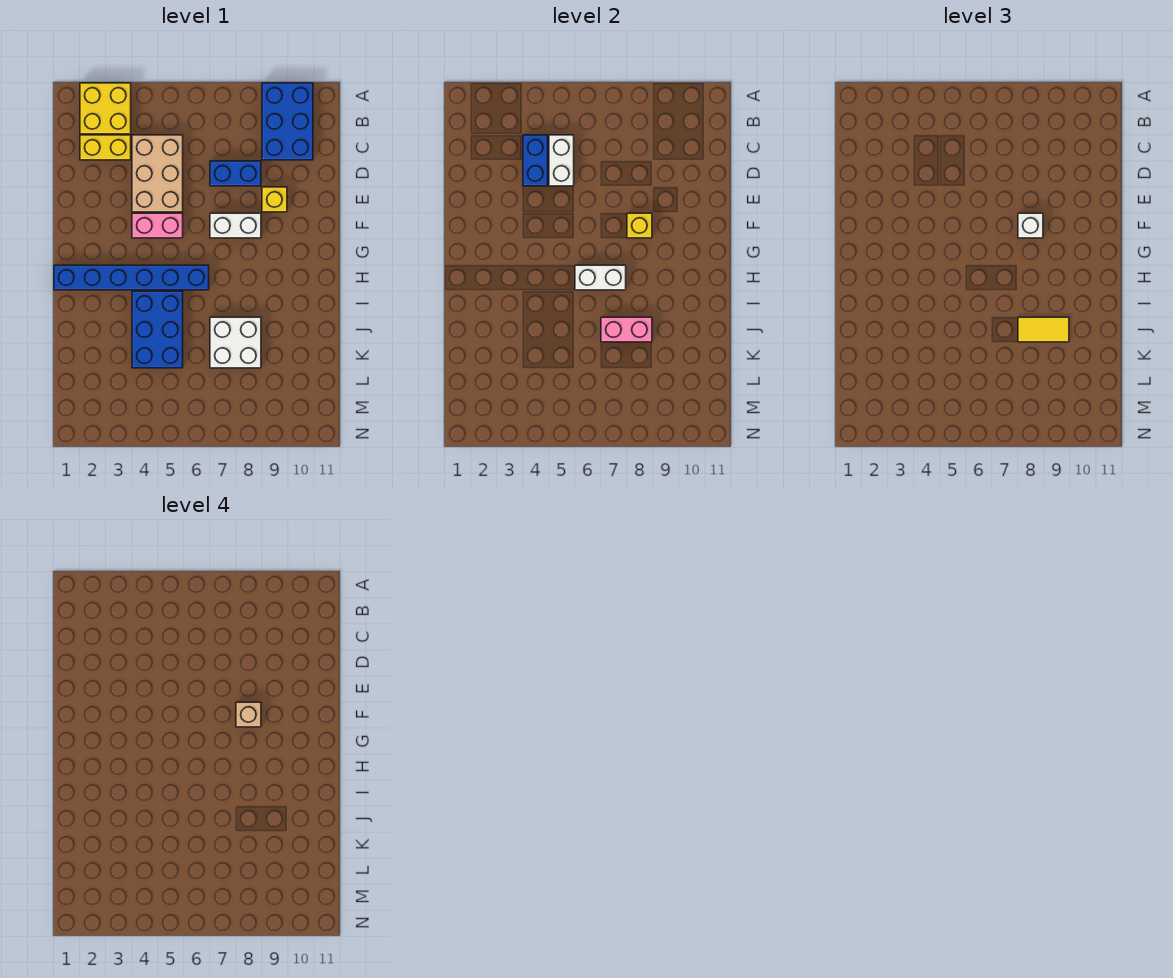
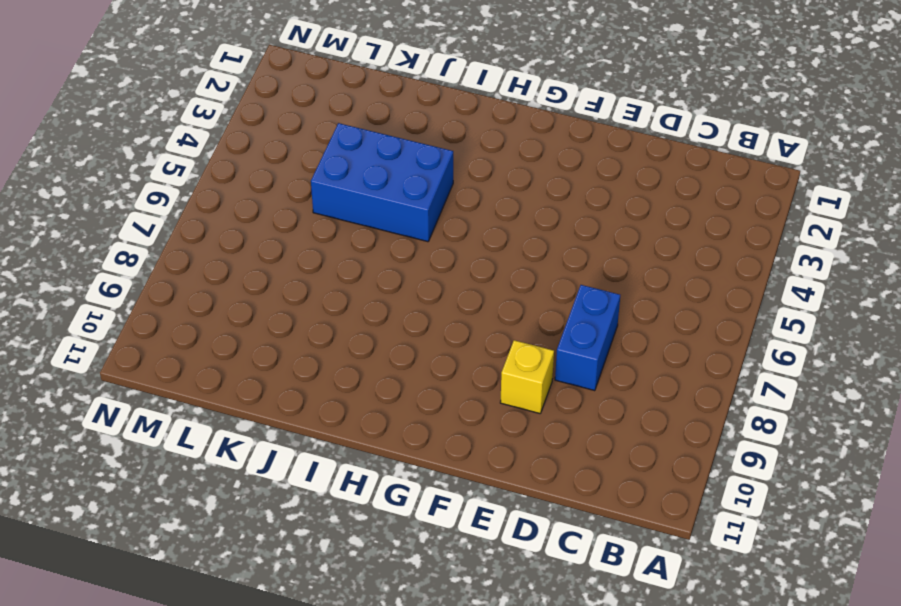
none -> yellow brick A2:B3 level 1
none -> blue brick A9:C10 level 1
none -> yellow brick C2:C3 level 1

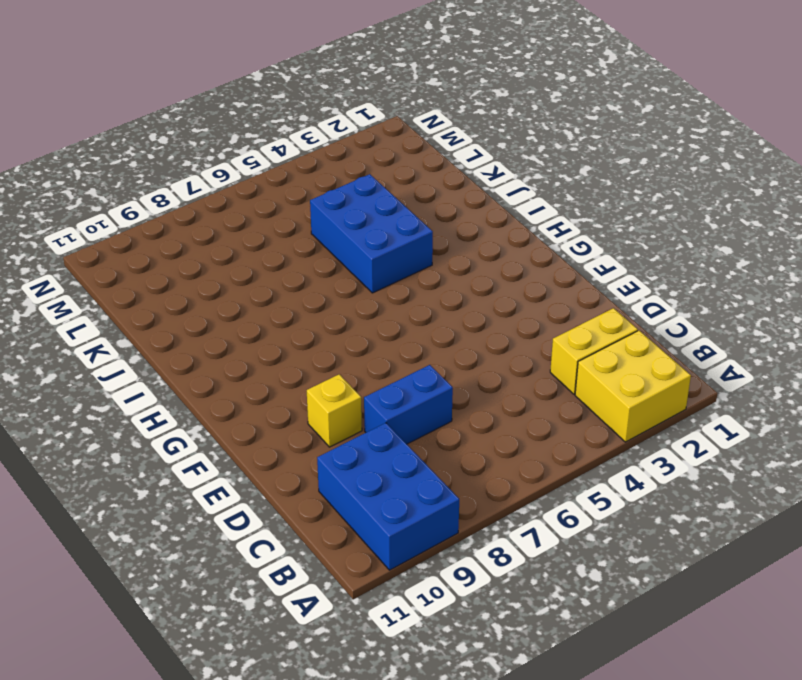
none -> tan brick C4:E5 level 1
none -> pink brick F4:F5 level 1
none -> white brick F7:F8 level 1

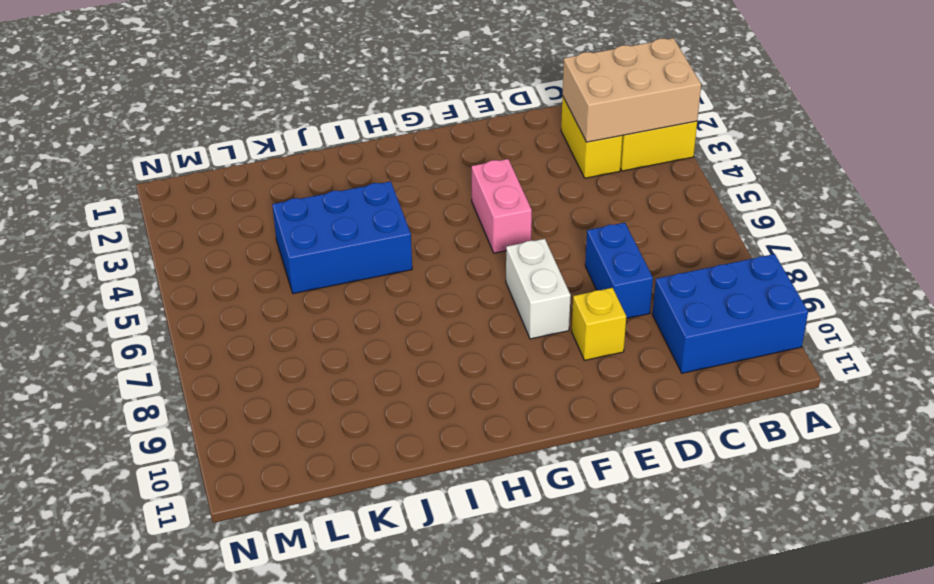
tan brick A2:C3 level 2 -> tan brick C4:E5 level 1
none -> blue brick H1:H6 level 1
none -> white brick J7:K8 level 1
none -> blue brick C4:D4 level 2

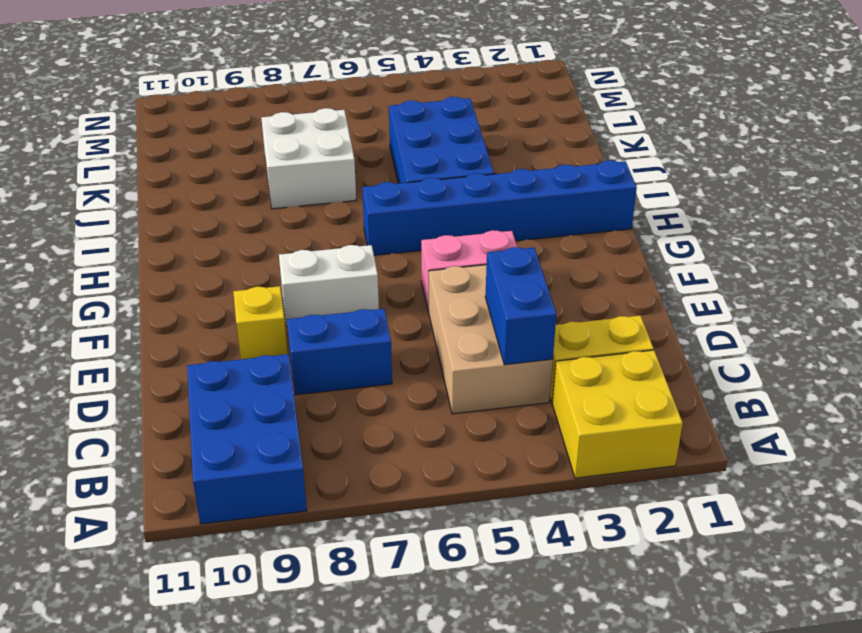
none -> white brick C5:D5 level 2
none -> yellow brick F8 level 2
none -> white brick H6:H7 level 2

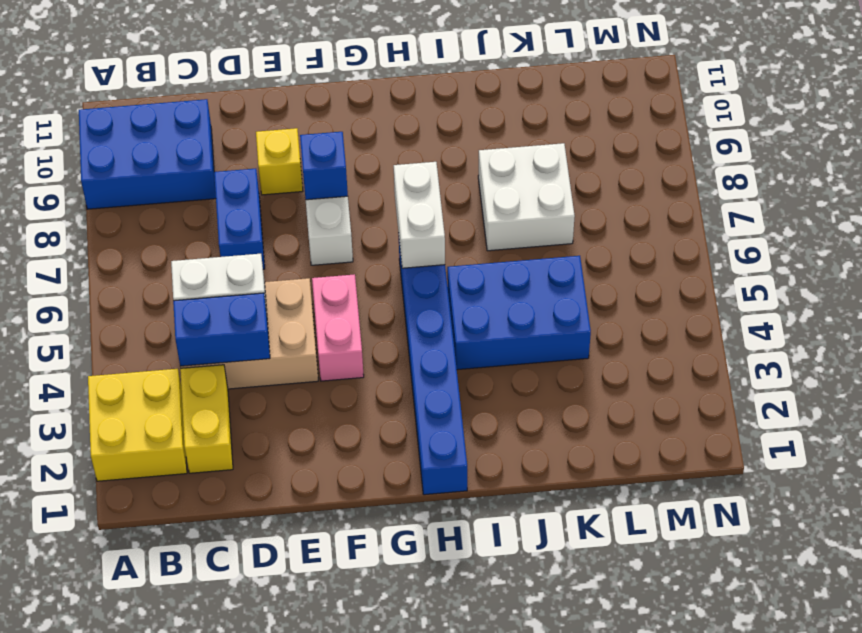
blue brick F8 level 2 -> yellow brick F8 level 2
none -> pink brick J7:J8 level 2
none -> white brick F8 level 3
none -> yellow tile J8:J9 level 3

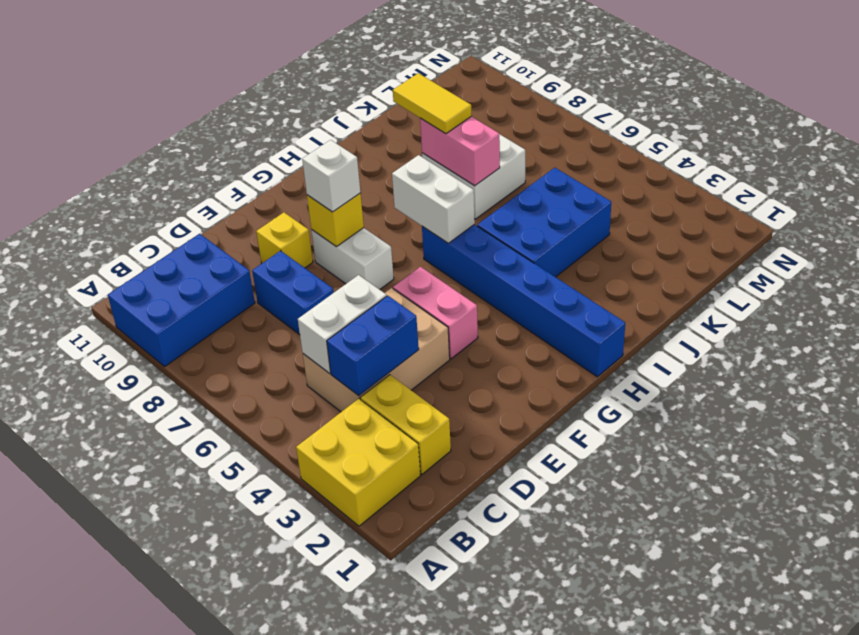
none -> tan brick F8 level 4

